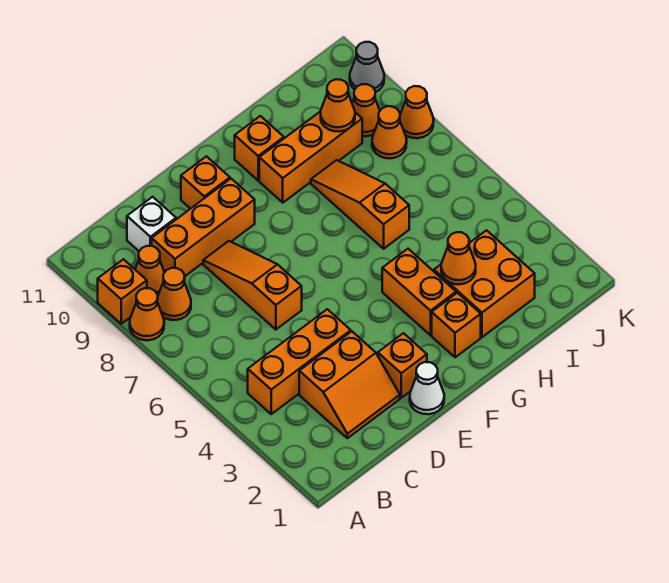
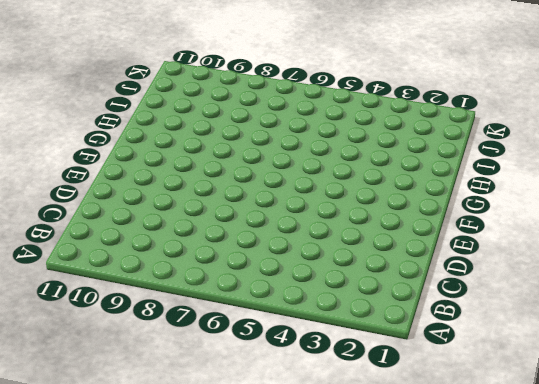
none -> orange cone A8 level 1
none -> orange brick A9 level 1
none -> orange brick B4:D4 level 1

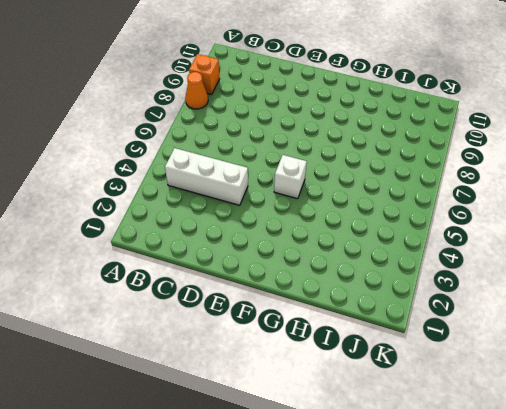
white brick B4:D4 level 1 -> orange brick B4:D4 level 1
white brick F5 level 1 -> white brick C10 level 1
none -> orange cone B8 level 1
none -> orange cone B9 level 1
none -> orange slope C2:D3 level 1 top 3

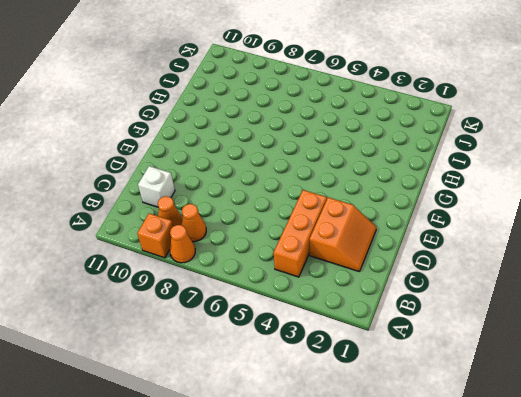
none -> orange brick C9:E9 level 1
none -> orange slope D6:D8 level 1 top 6
none -> white cone E1 level 1

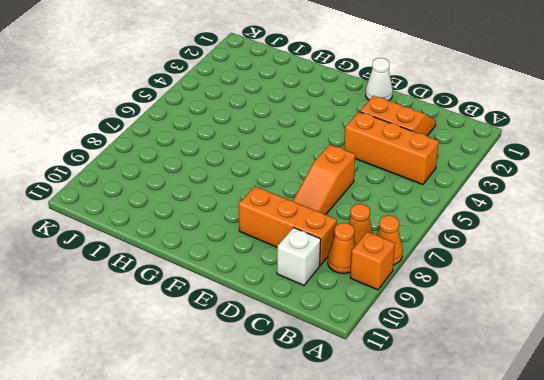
none -> orange brick E2 level 1
none -> orange brick E10 level 1
none -> orange brick G2 level 1

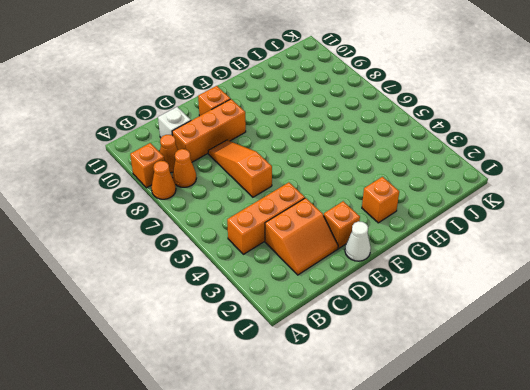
none -> orange brick G3:G4 level 1
none -> orange brick G9:I9 level 1
none -> orange brick G10 level 1

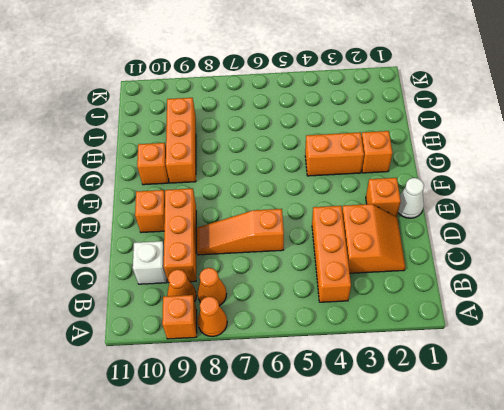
none -> orange brick H2:I3 level 1
none -> orange slope H6:H8 level 1 top 6
none -> orange cone J8 level 1

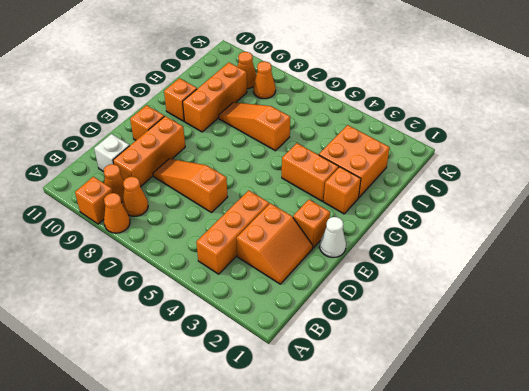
none -> orange cone K8 level 1
none -> grey cone K10 level 1
none -> orange cone H3 level 2

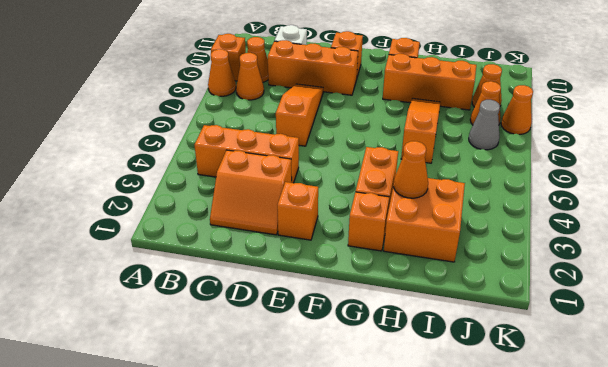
grey cone J7 level 1 -> grey cone K10 level 1
none -> white cone E1 level 1
none -> orange cone I9 level 2

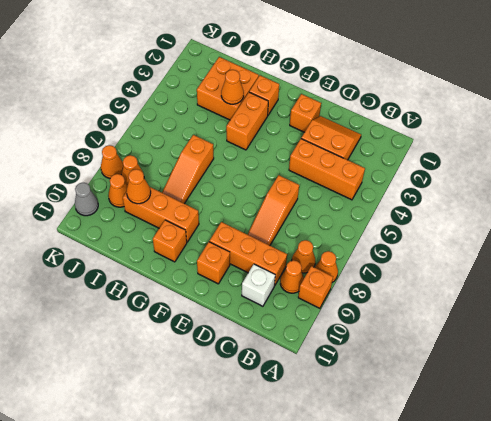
none -> white cone E1 level 1

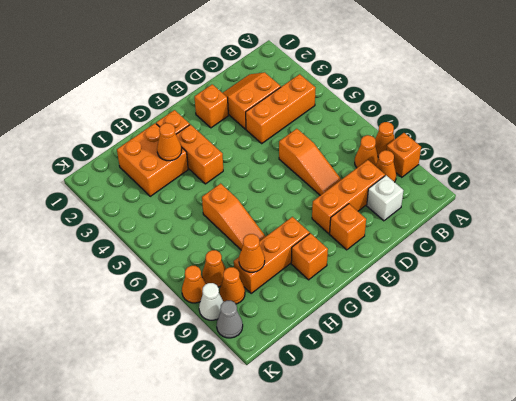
white cone K9 level 1 -> white cone E1 level 1

